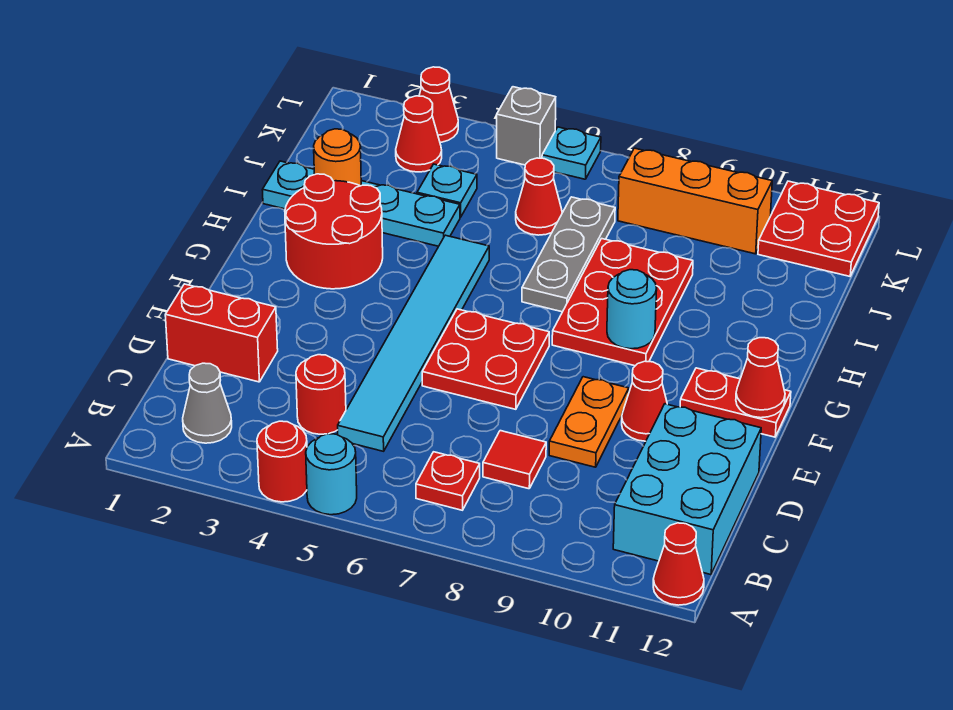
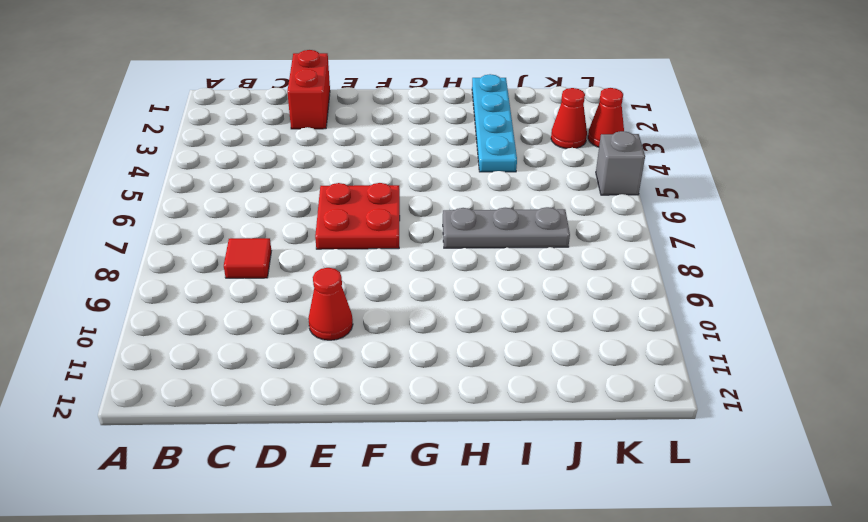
none -> red round brick A4 level 1
none -> cyan round brick A5 level 1
none -> red cone A12 level 1

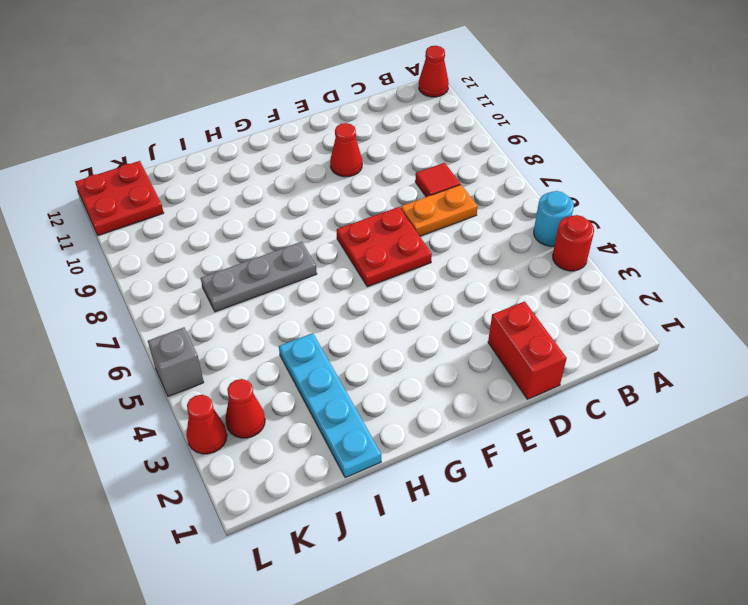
orange plate C7:D7 level 1 -> orange plate D9:E9 level 1
none -> grey cone B2 level 1
none -> red plate B7 level 1
none -> cyan brick B11:D12 level 1

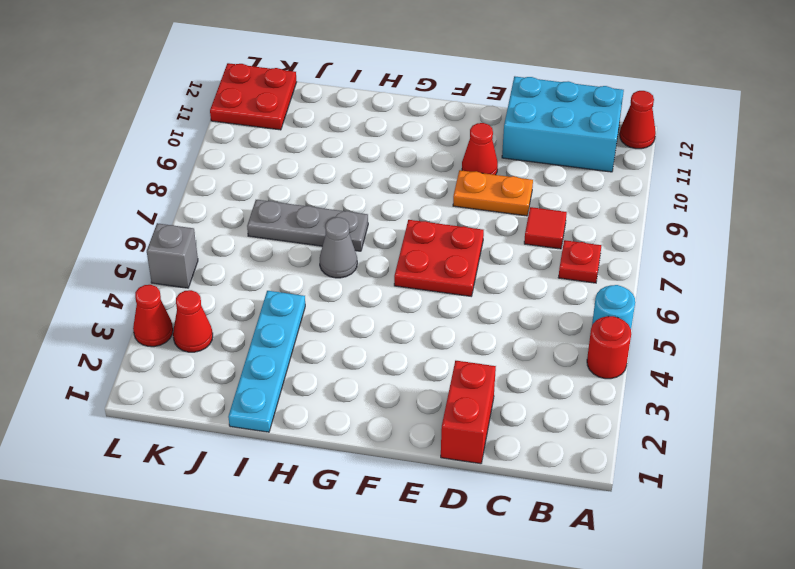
grey cone H6 level 1 -> grey cone B2 level 1
none -> red round brick C4 level 1
none -> cyan tile C5:H5 level 1
none -> red plate F11:F12 level 1

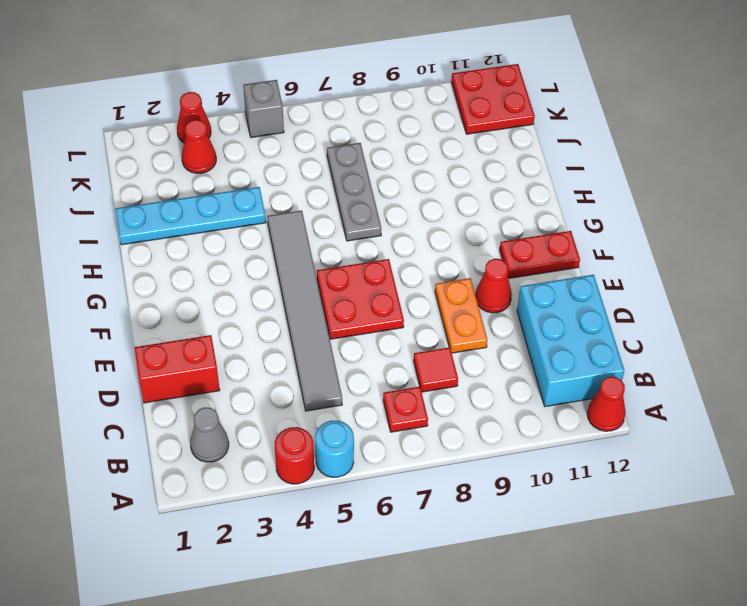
grey tile C5:H5 level 1 -> cyan tile C5:H5 level 1
none -> red round brick C4 level 1
none -> red round brick G2:H3 level 1
none -> red plate G8:I9 level 1

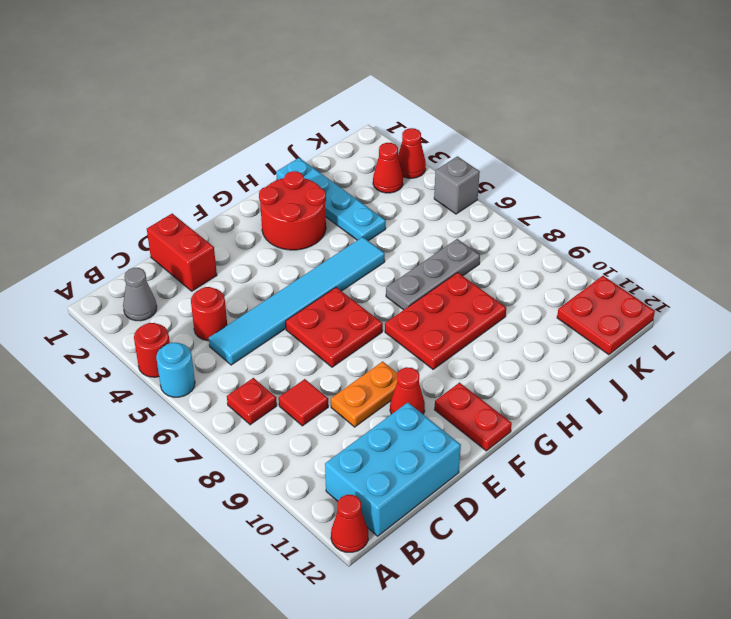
none -> cyan plate J4 level 1
none -> red cone J6 level 1
none -> orange brick K8:K10 level 1

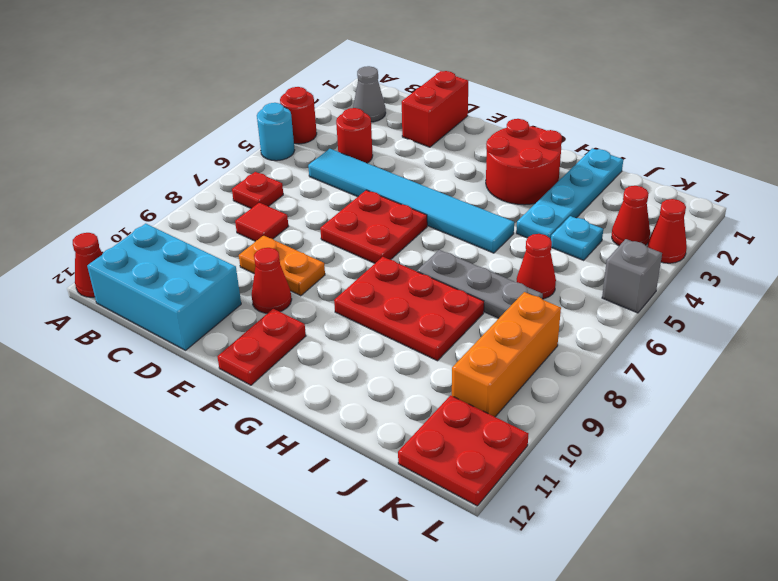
none -> cyan plate L6 level 1
none -> red cone F12 level 2
none -> cyan round brick G9 level 2

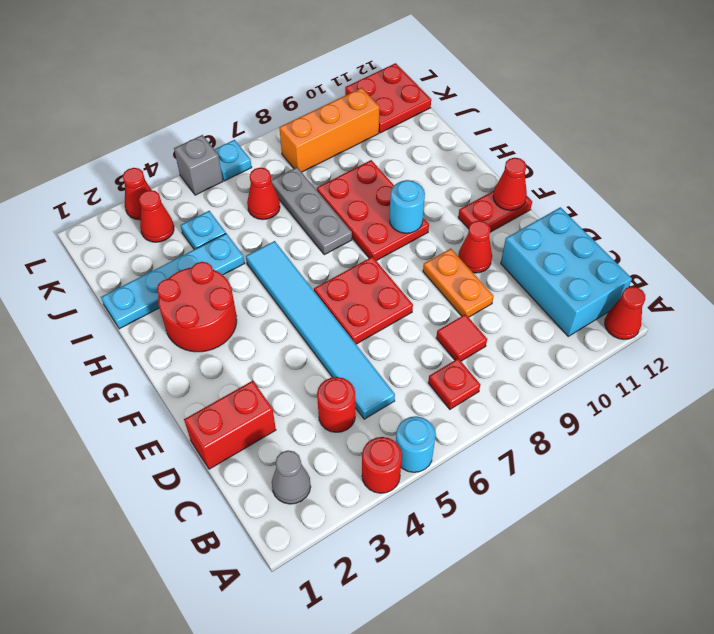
none -> orange round brick I2 level 2

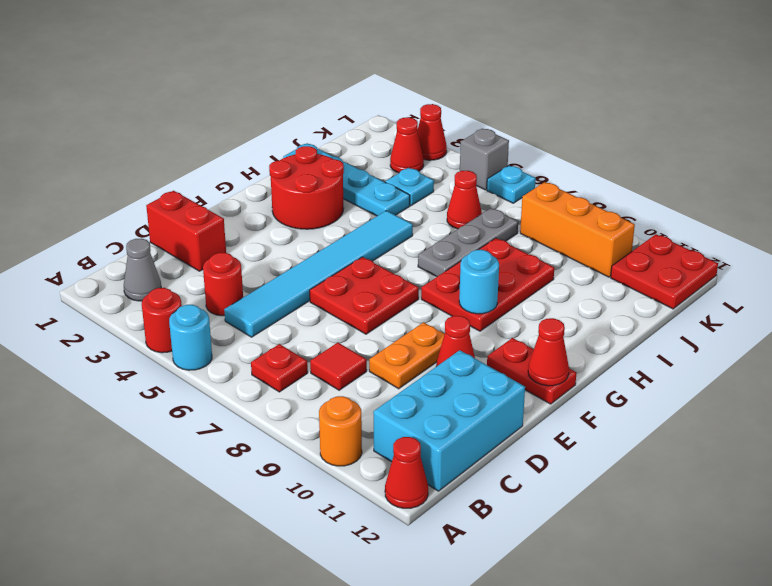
orange round brick A10 level 1 -> orange round brick I2 level 2

